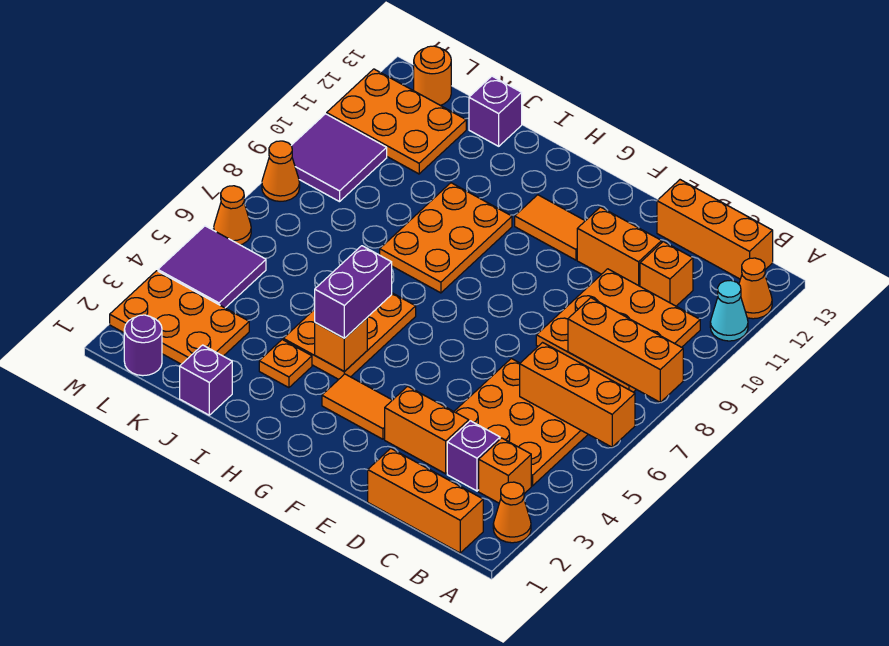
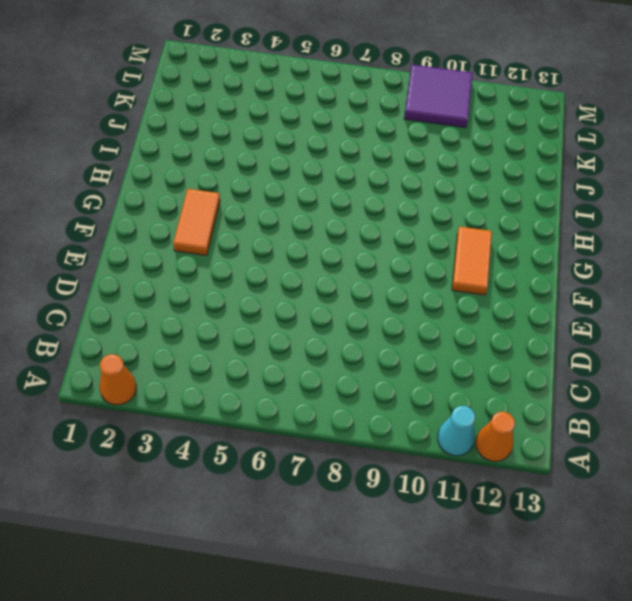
none -> orange brick B1:D1 level 1
none -> orange brick B3 level 1
none -> orange plate B4:D6 level 1
none -> orange plate B8:D10 level 1

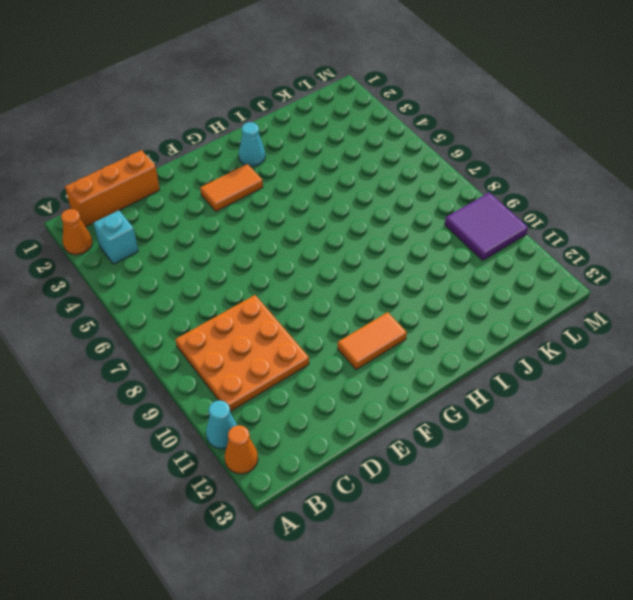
cyan brick B3 level 1 -> orange brick B3 level 1
cyan cone H2 level 1 -> none
none -> orange plate B4:D6 level 1
none -> orange brick B13:D13 level 1
none -> purple brick C3 level 1
none -> orange brick C11 level 1

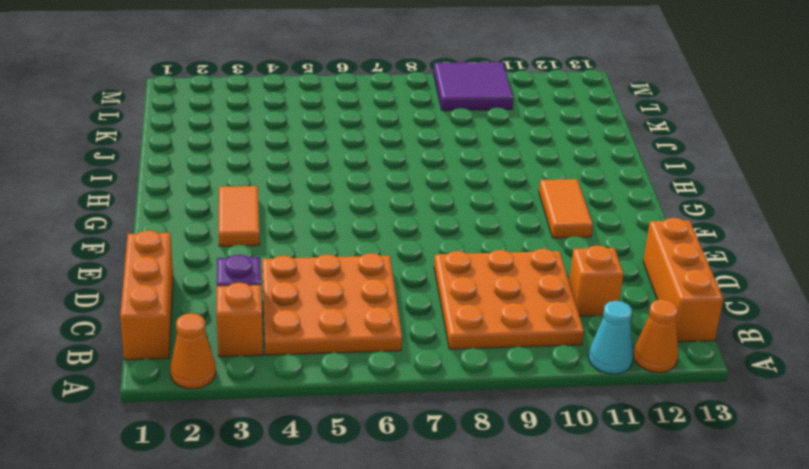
none -> orange brick D3:E3 level 1
none -> orange brick D11:E11 level 1
none -> orange plate H4:I6 level 1
none -> orange plate H8:I10 level 1

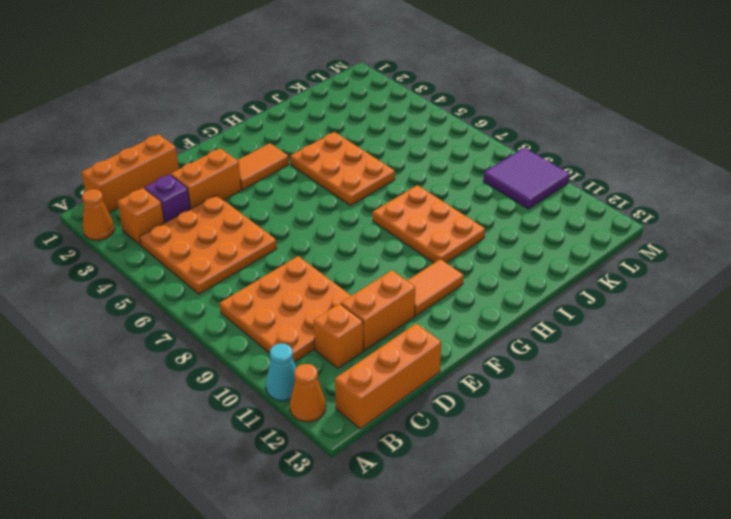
none -> orange plate I3 level 1
none -> purple brick J1 level 1
none -> purple brick J13 level 1
none -> orange plate K2:M3 level 1

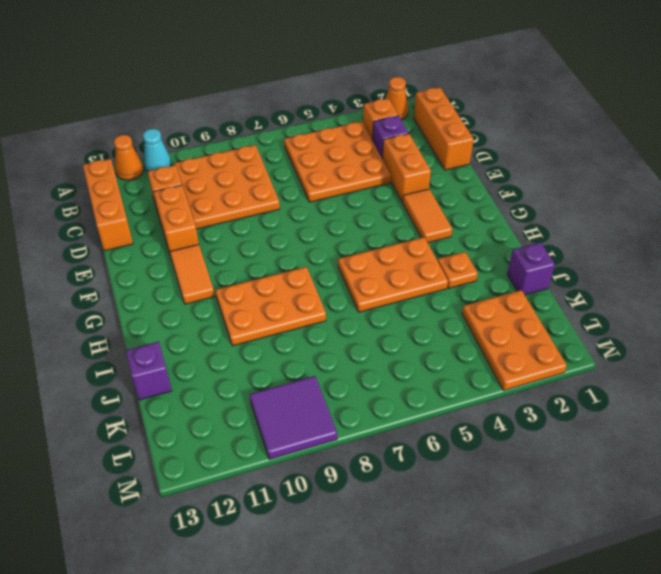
none -> orange plate K11:M12 level 1
none -> purple round brick L1 level 1
none -> purple tile L4:M5 level 1
none -> orange round brick L13 level 1

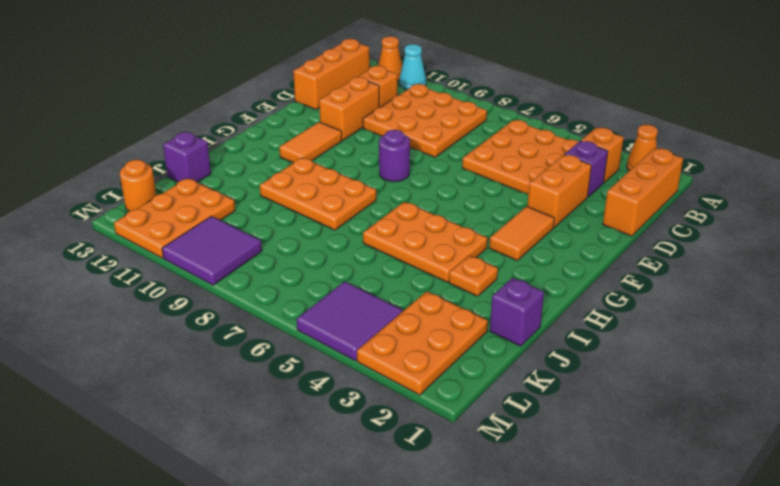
purple round brick F8 level 1 -> purple round brick L1 level 1
none -> orange cone M6 level 1
none -> orange cone M8 level 1
none -> orange brick A6:C6 level 2
none -> orange brick A8:C8 level 2

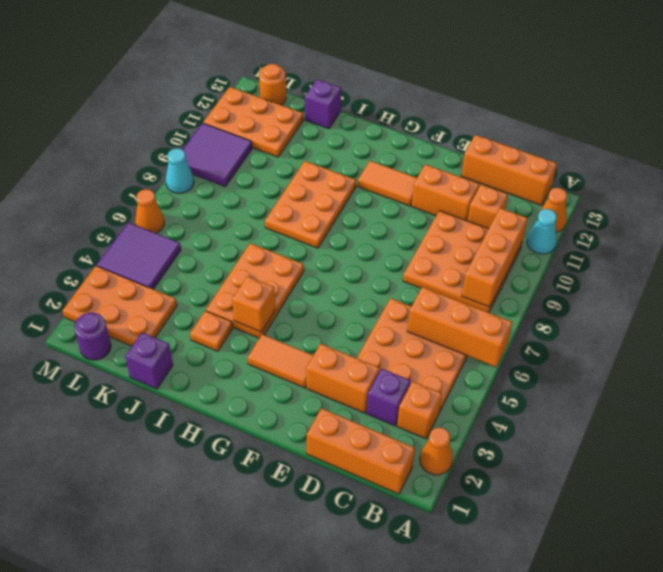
orange brick B8:B10 level 2 -> orange brick A8:C8 level 2
cyan cone M8 level 1 -> orange cone M8 level 1
none -> purple brick H4:H5 level 3

